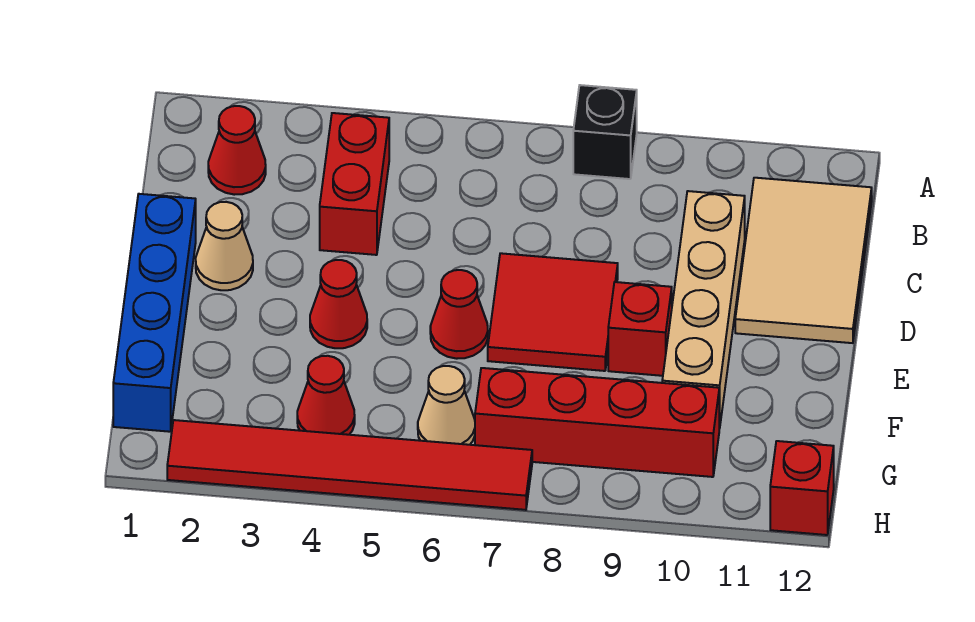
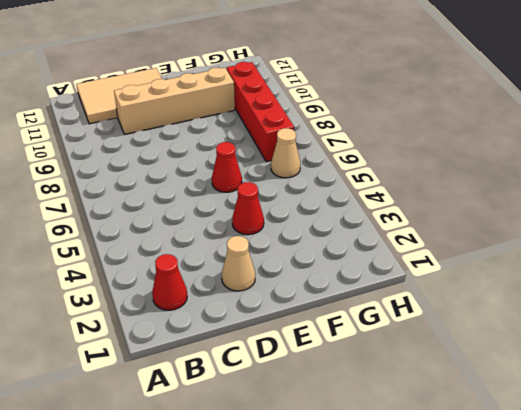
none -> black brick A8 level 1
none -> red brick B4:C4 level 1
none -> blue brick D1:G1 level 1

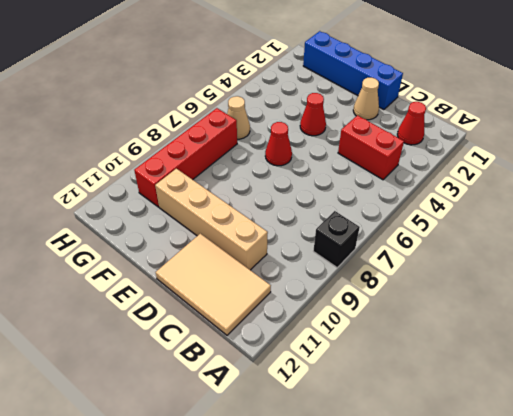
none -> red tile D7:E8 level 1
none -> red brick E9 level 1
none -> red cone G4 level 1

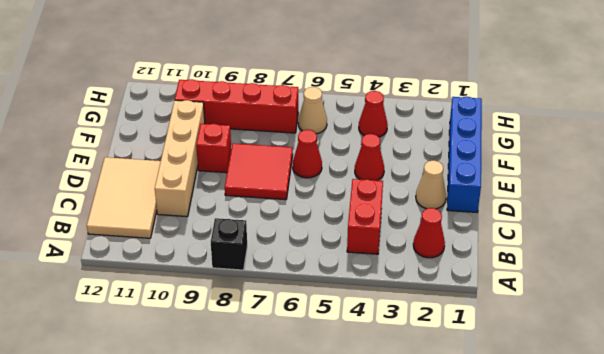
none -> red tile H2:H7 level 1
none -> red brick H12 level 1

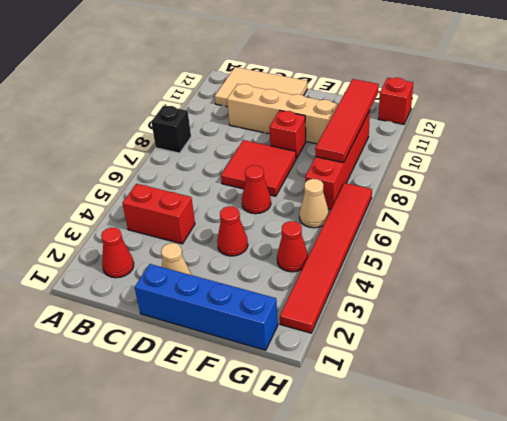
red tile G8:G11 level 2 -> none

